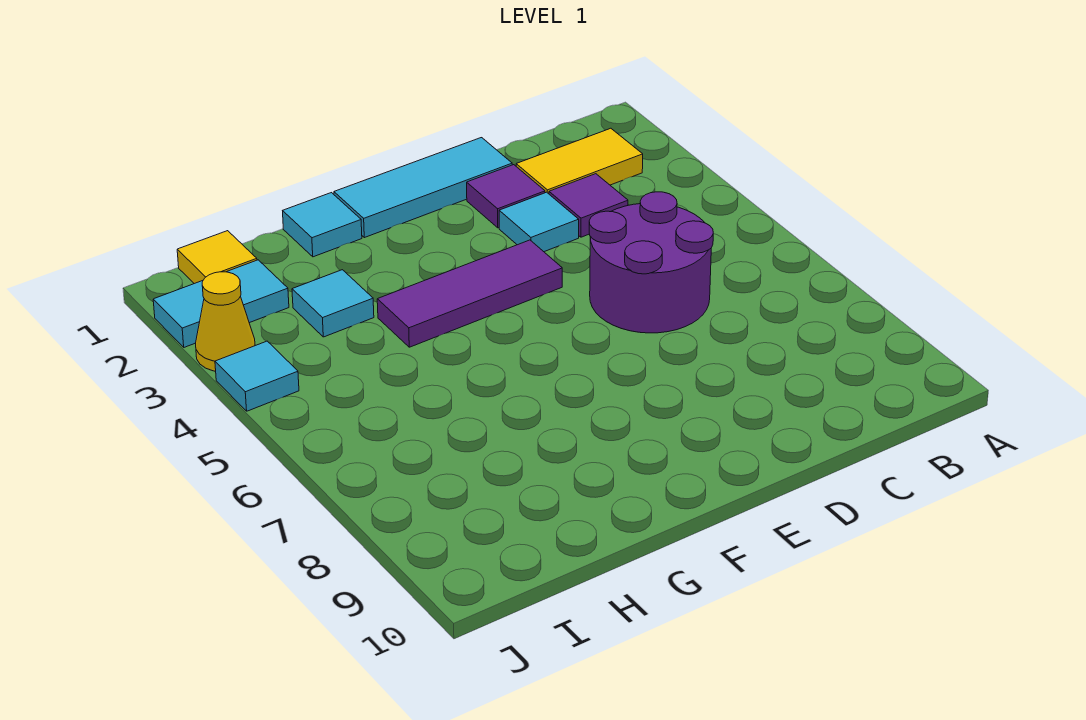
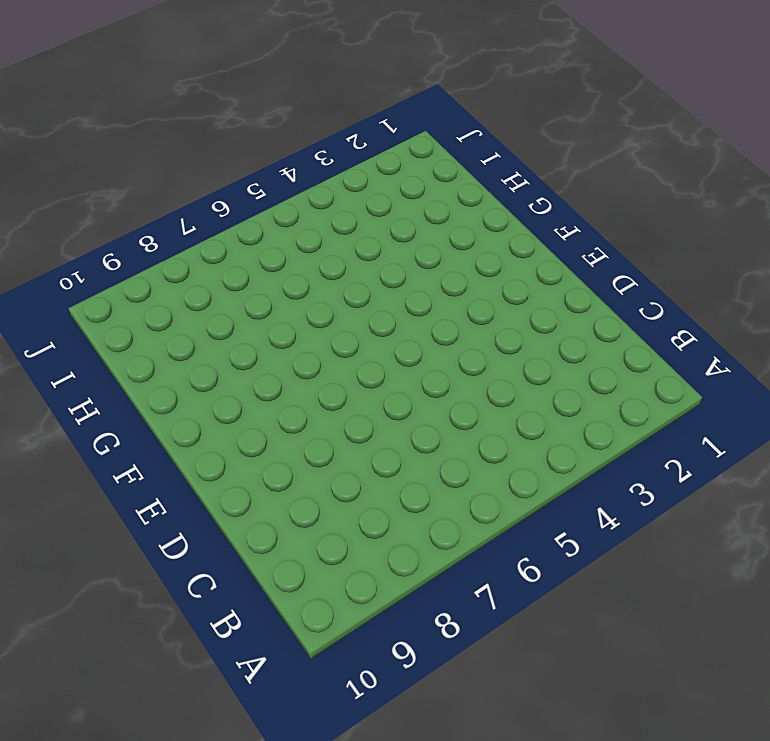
none -> yellow tile B2:C2 level 1
none -> purple tile C3 level 1
none -> purple round brick C5:D6 level 1

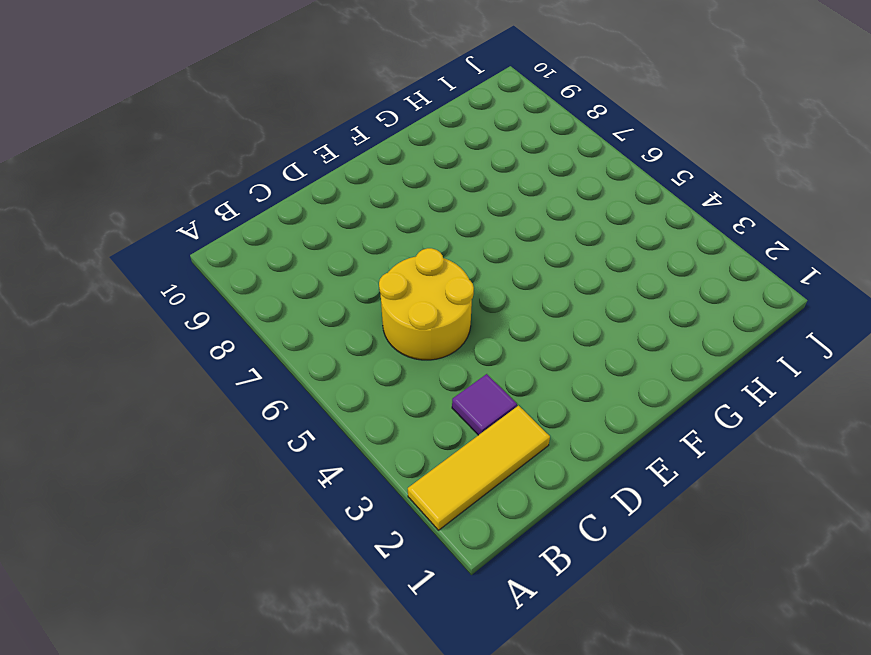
yellow tile A2:C2 level 1 -> yellow tile B2:C2 level 1
yellow round brick C5:D6 level 1 -> purple round brick C5:D6 level 1
none -> cyan tile D1:F1 level 1
none -> purple tile D2 level 1
none -> cyan tile D3 level 1

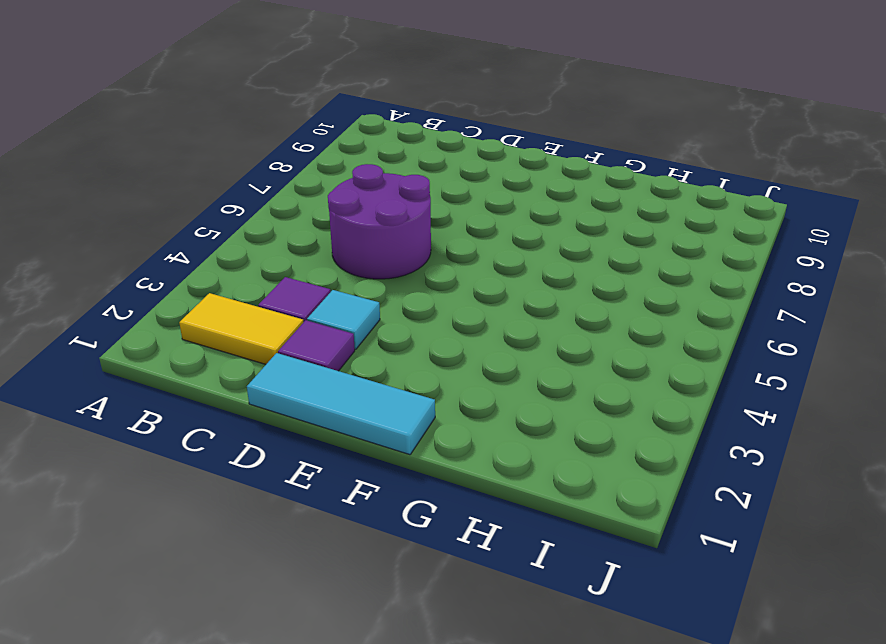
none -> purple tile E4:G4 level 1
none -> cyan tile G1 level 1
none -> cyan tile H3 level 1

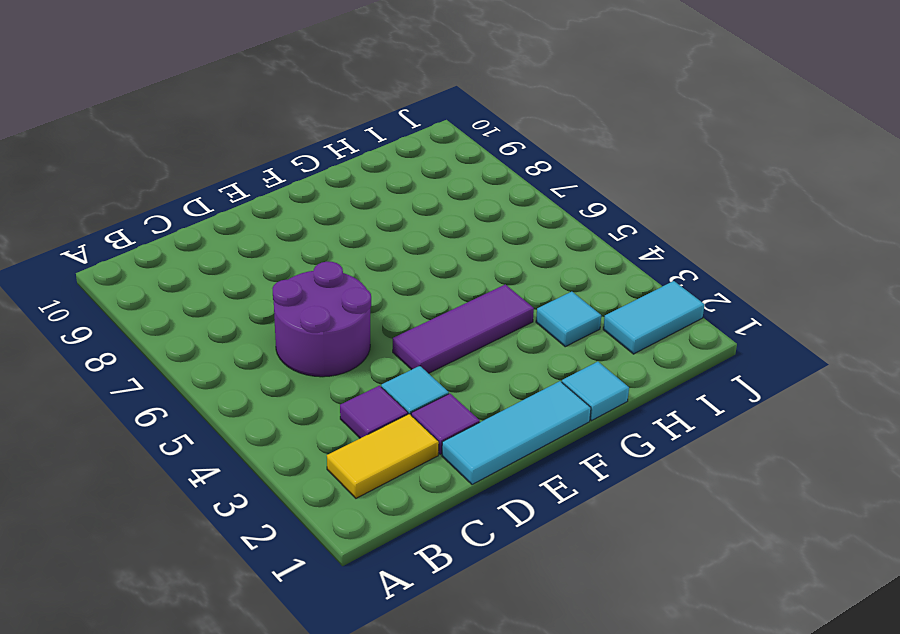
none -> yellow tile I1 level 1
none -> yellow cone J3 level 1
none -> cyan tile J4 level 1

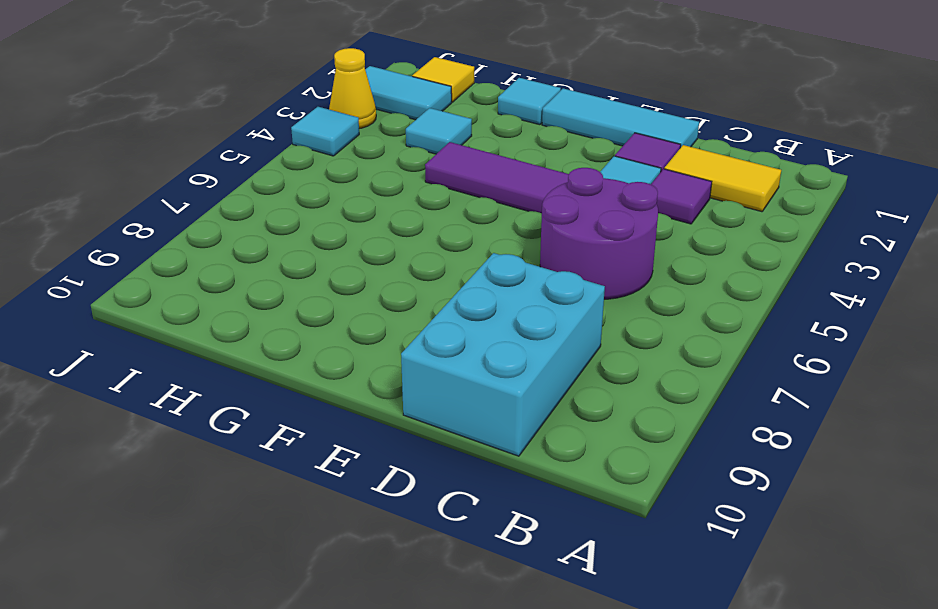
cyan brick C8:D10 level 1 -> none

